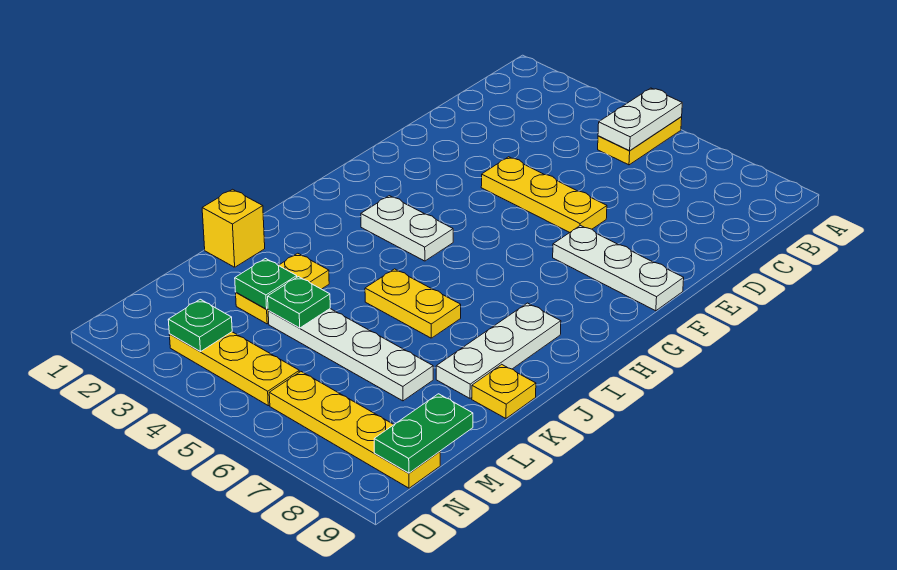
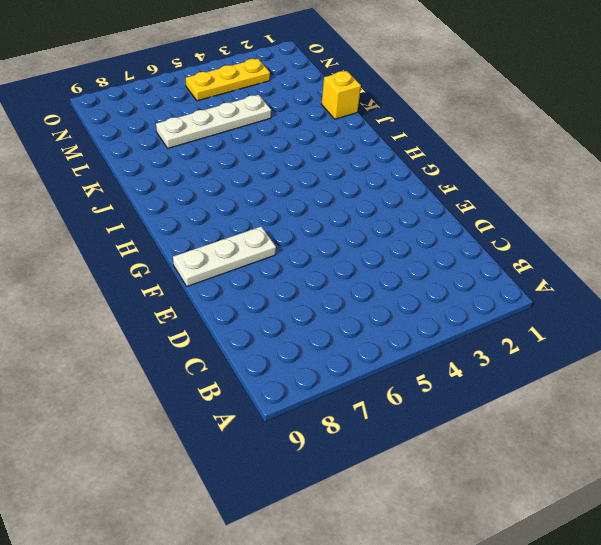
none -> yellow plate A5:B5 level 1
none -> yellow plate E4:E6 level 1
none -> white plate H3:H4 level 1

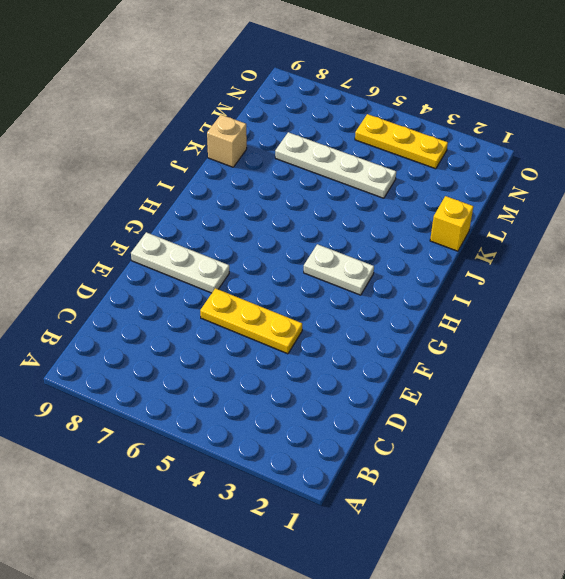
tan brick K9 level 1 -> yellow plate K9 level 1
none -> yellow plate A5:B5 level 1
none -> white plate I8:K8 level 1
none -> yellow plate J5:J6 level 1

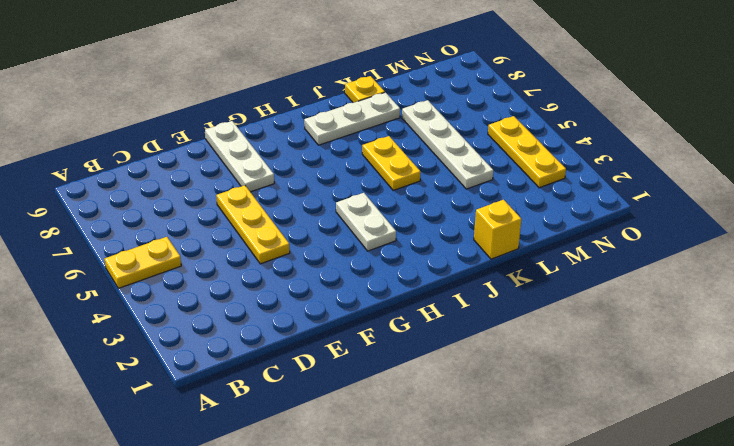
none -> yellow plate K3:L3 level 1
none -> yellow plate N6:N9 level 1
none -> white plate A5:B5 level 2

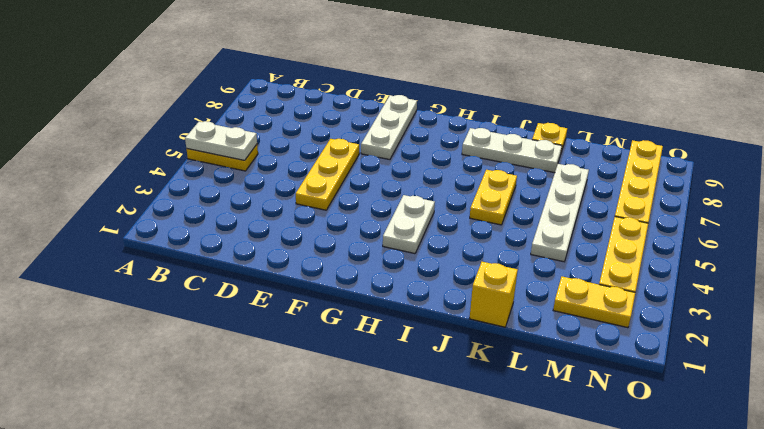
yellow plate M2:N2 level 1 -> yellow plate K3:L3 level 1
none -> green plate L3 level 2
none -> green plate L4 level 2
none -> green plate M9:N9 level 2

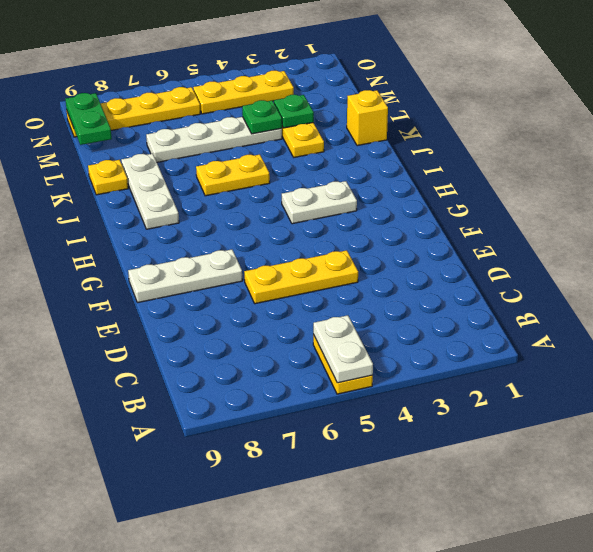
none -> green plate N3 level 2

